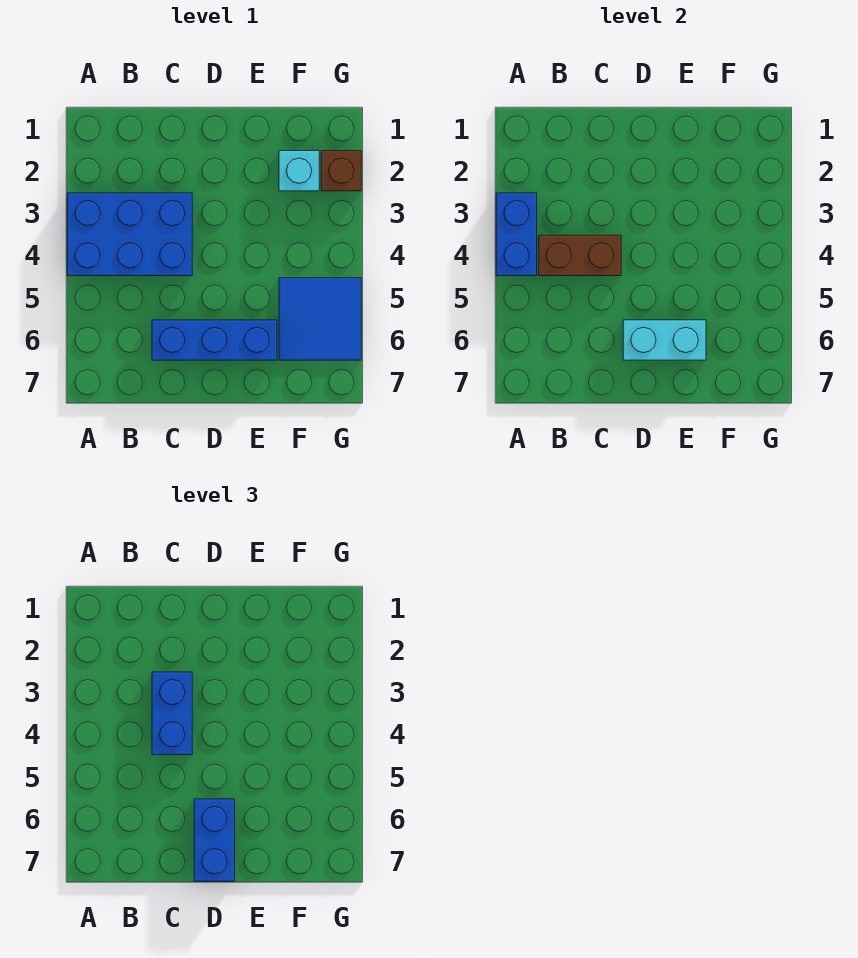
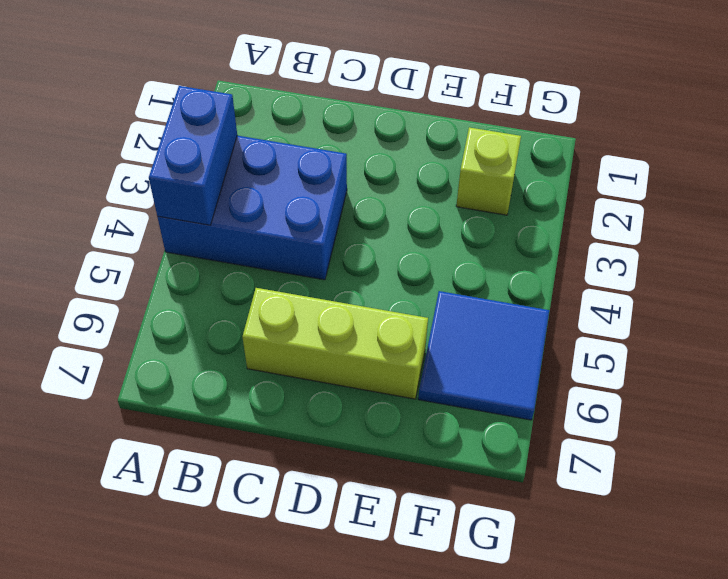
lime brick C6:E6 level 1 -> blue brick C6:E6 level 1
lime brick F2 level 1 -> cyan brick F2 level 1
none -> brown brick G2 level 1
none -> brown brick B4:C4 level 2

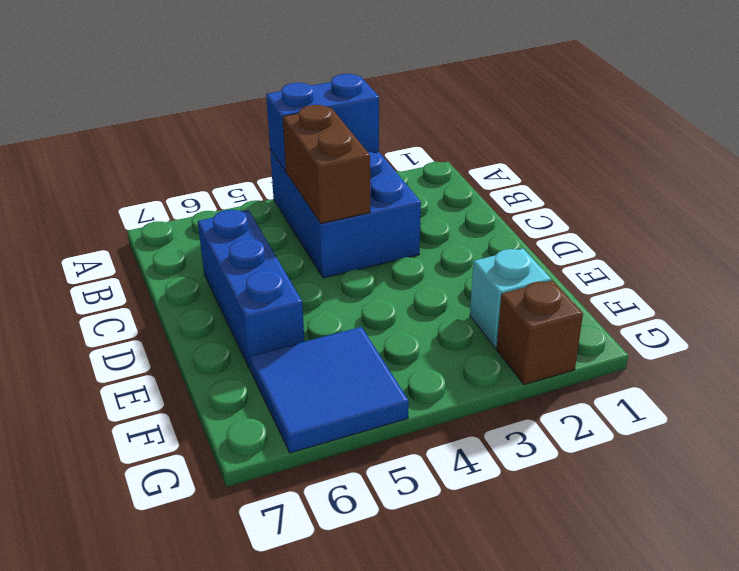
none -> cyan brick D6:E6 level 2
none -> blue brick C3:C4 level 3

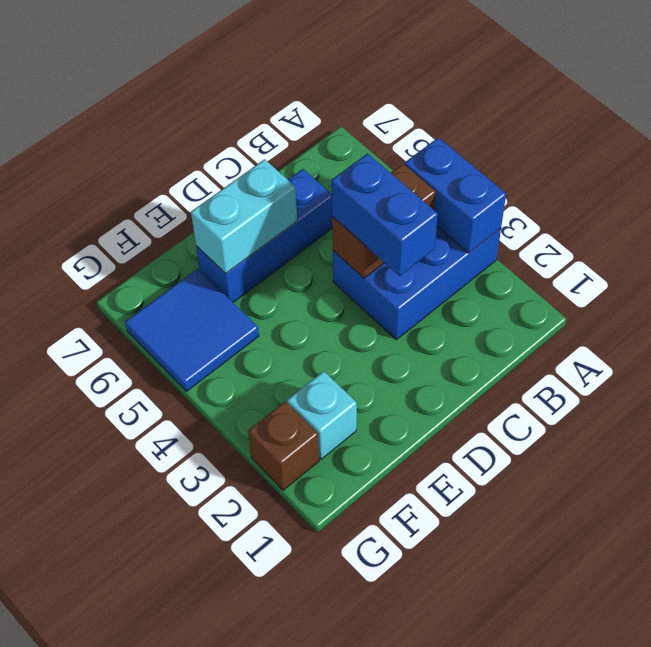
none -> blue brick D6:D7 level 3

